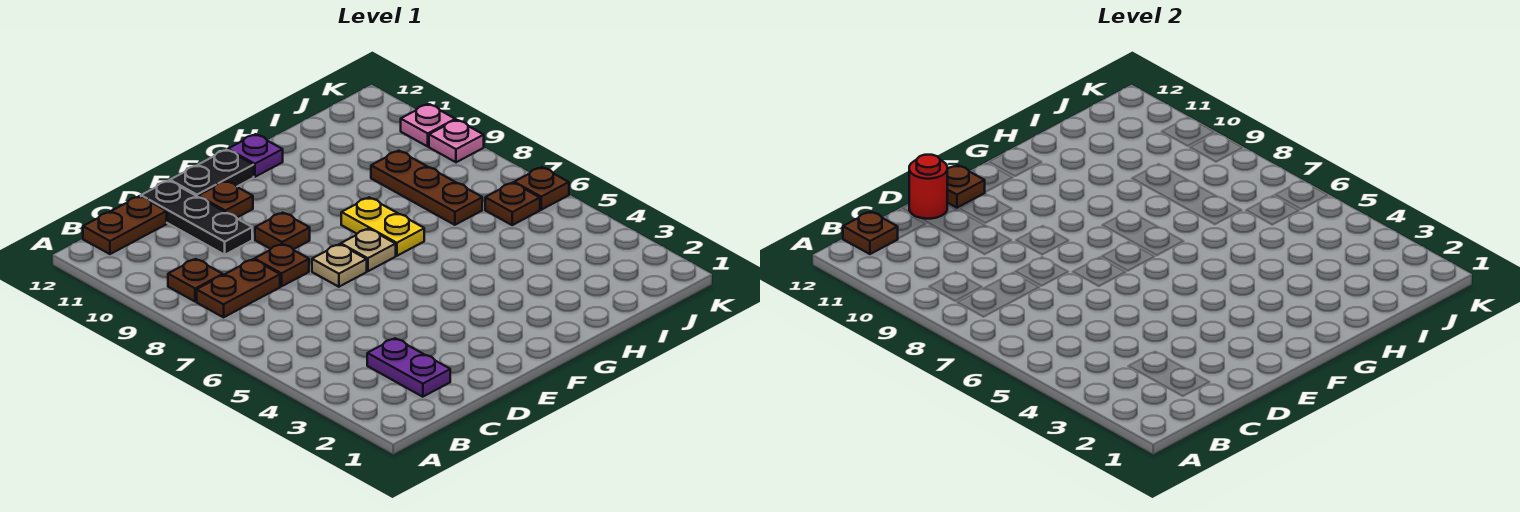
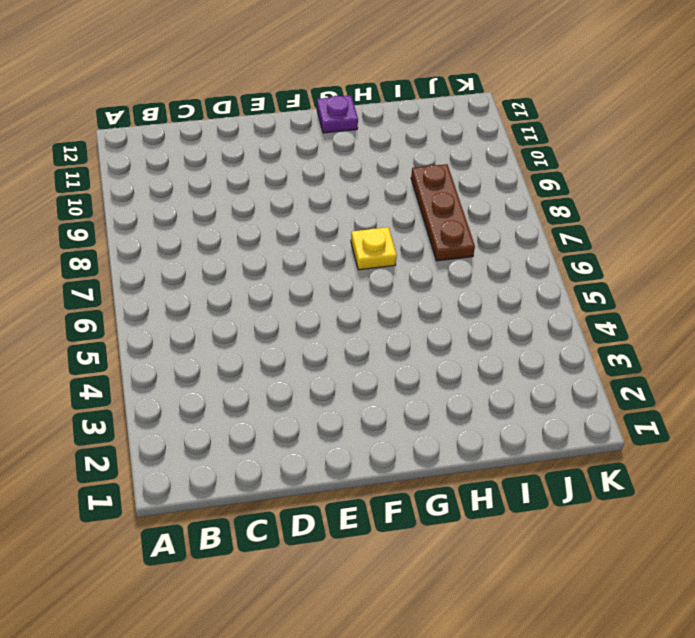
yellow plate G7 level 1 -> yellow plate G7:G8 level 1
none -> brown plate B8:C8 level 1
none -> brown plate B9 level 1
none -> brown plate B12:C12 level 1

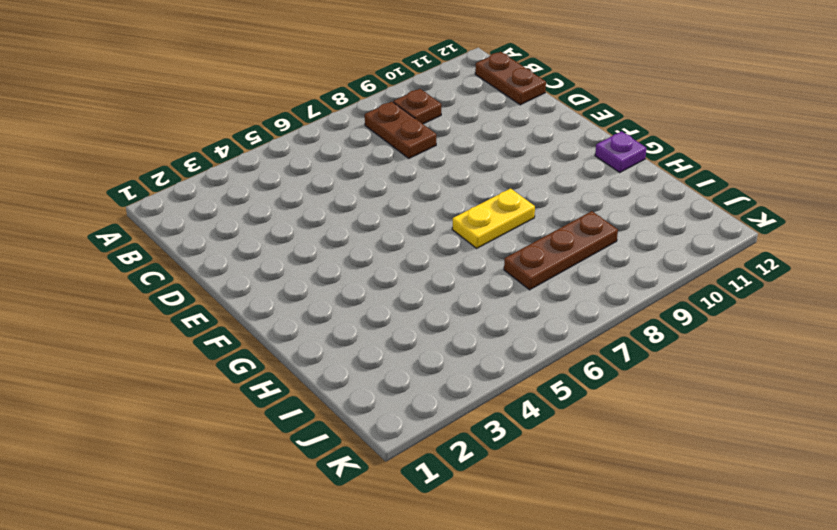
none -> purple plate C2:C3 level 1
none -> brown plate D8 level 1
none -> black plate D10:D12 level 1

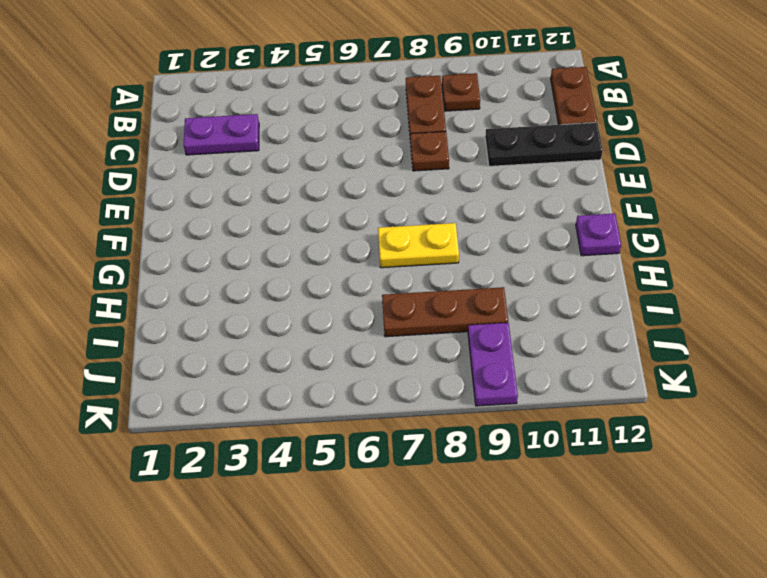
purple plate J9:K9 level 1 -> pink plate K9 level 1
none -> tan plate E7 level 1
none -> brown plate E9 level 1
none -> brown plate E11 level 1

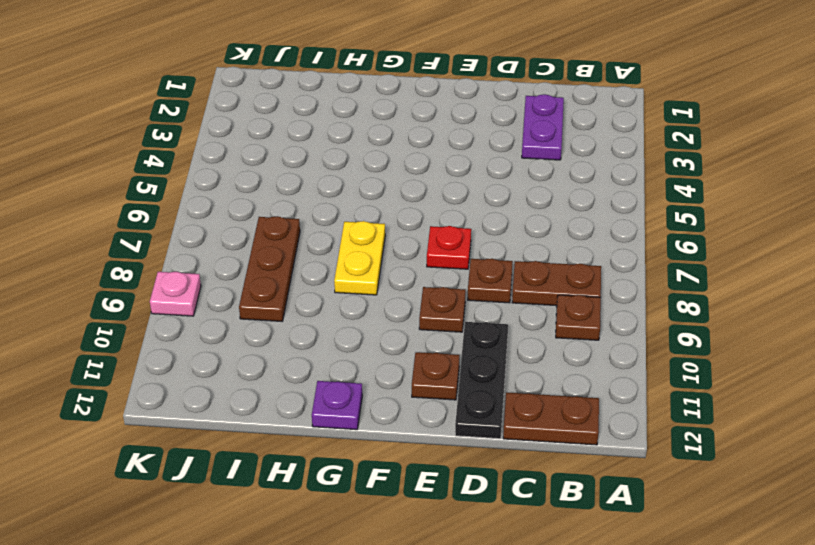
red plate E7 level 1 -> tan plate E7 level 1
none -> black plate E12:F12 level 1
none -> tan plate F7 level 1
none -> brown plate J6 level 1

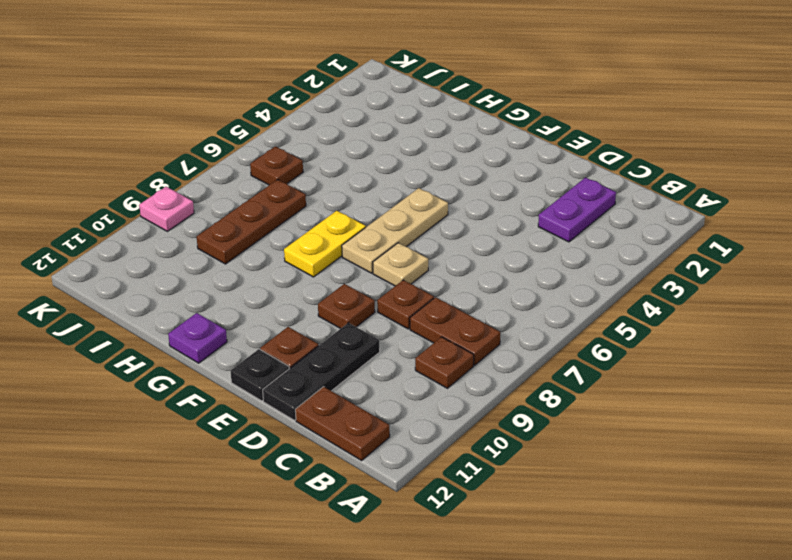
black plate E12 level 1 -> black plate E12:F12 level 1
tan plate F5:F7 level 1 -> tan plate F7 level 1
none -> brown plate K6 level 1
none -> pink plate K10 level 1
none -> brown plate B12 level 2

